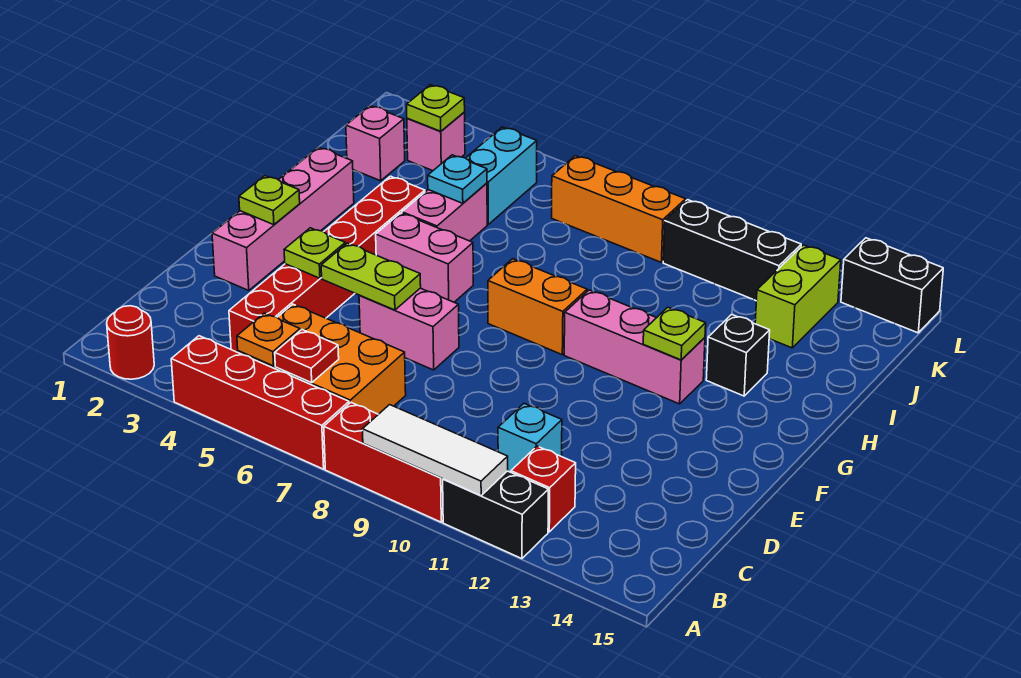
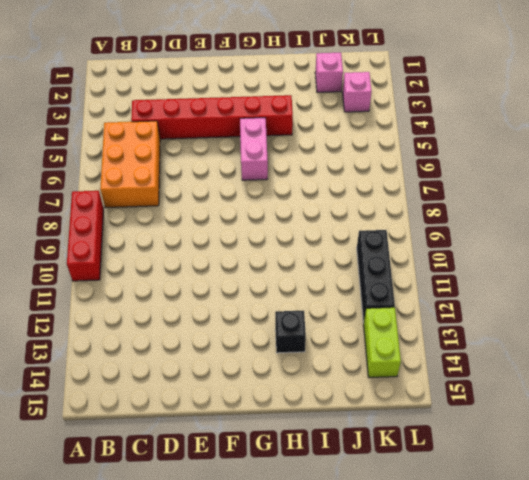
lime brick K13:K14 level 1 -> lime brick J13:K13 level 1
none -> red round brick A2 level 1
none -> red brick A4:A7 level 1
none -> black brick A11:A12 level 1
none -> red brick B12 level 1

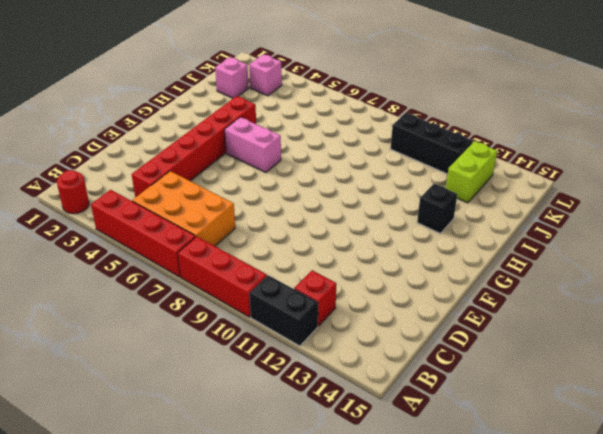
none -> cyan brick C11 level 1
none -> pink brick E2:H2 level 1
none -> pink brick E6:E7 level 1
none -> orange brick G8:G9 level 1

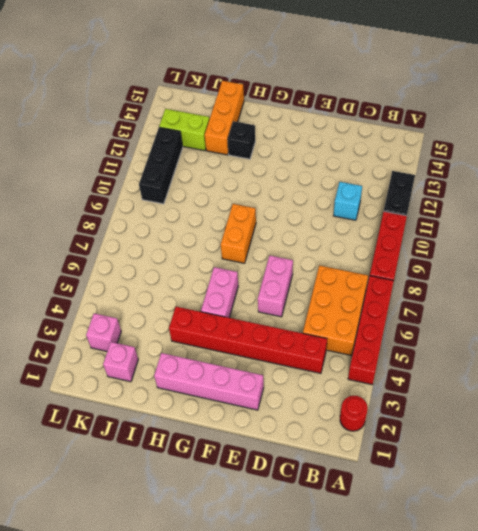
orange brick I13:I15 level 1 -> orange brick K7:K9 level 1
none -> red brick B12 level 1
none -> pink brick G10:G12 level 1
none -> pink brick H5:I5 level 1
none -> cyan brick J5:K5 level 1

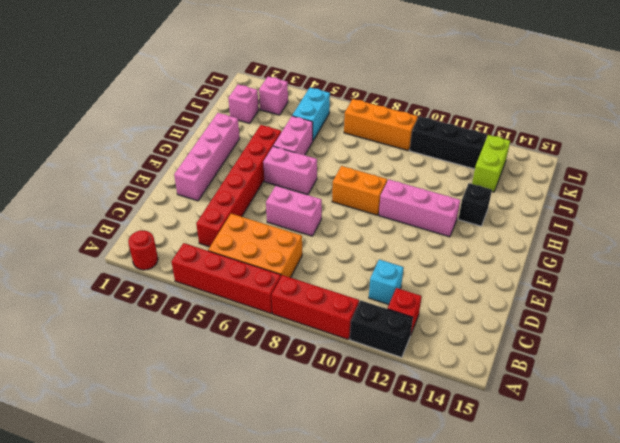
none -> black brick L14:L15 level 1
none -> white tile A9:A11 level 2
none -> orange plate B5 level 2
none -> red plate B6 level 2

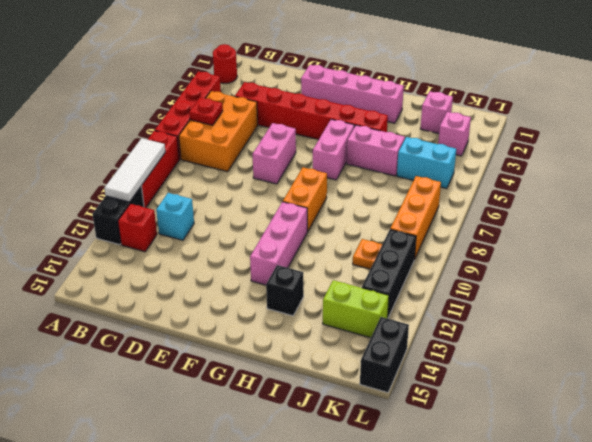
orange plate J10 level 1 -> orange plate B5 level 2
none -> lime plate E4 level 2
none -> lime plate E5:E6 level 2
none -> lime plate F2 level 2
none -> lime plate G12 level 2

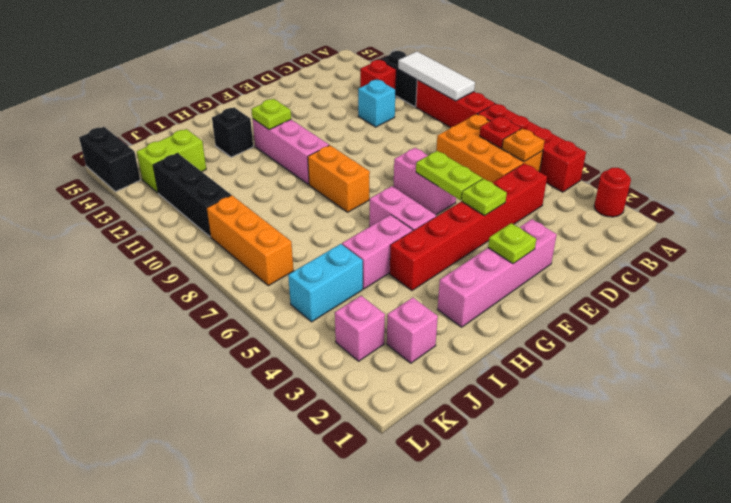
none -> cyan plate I5 level 2
none -> lime plate K3 level 2

